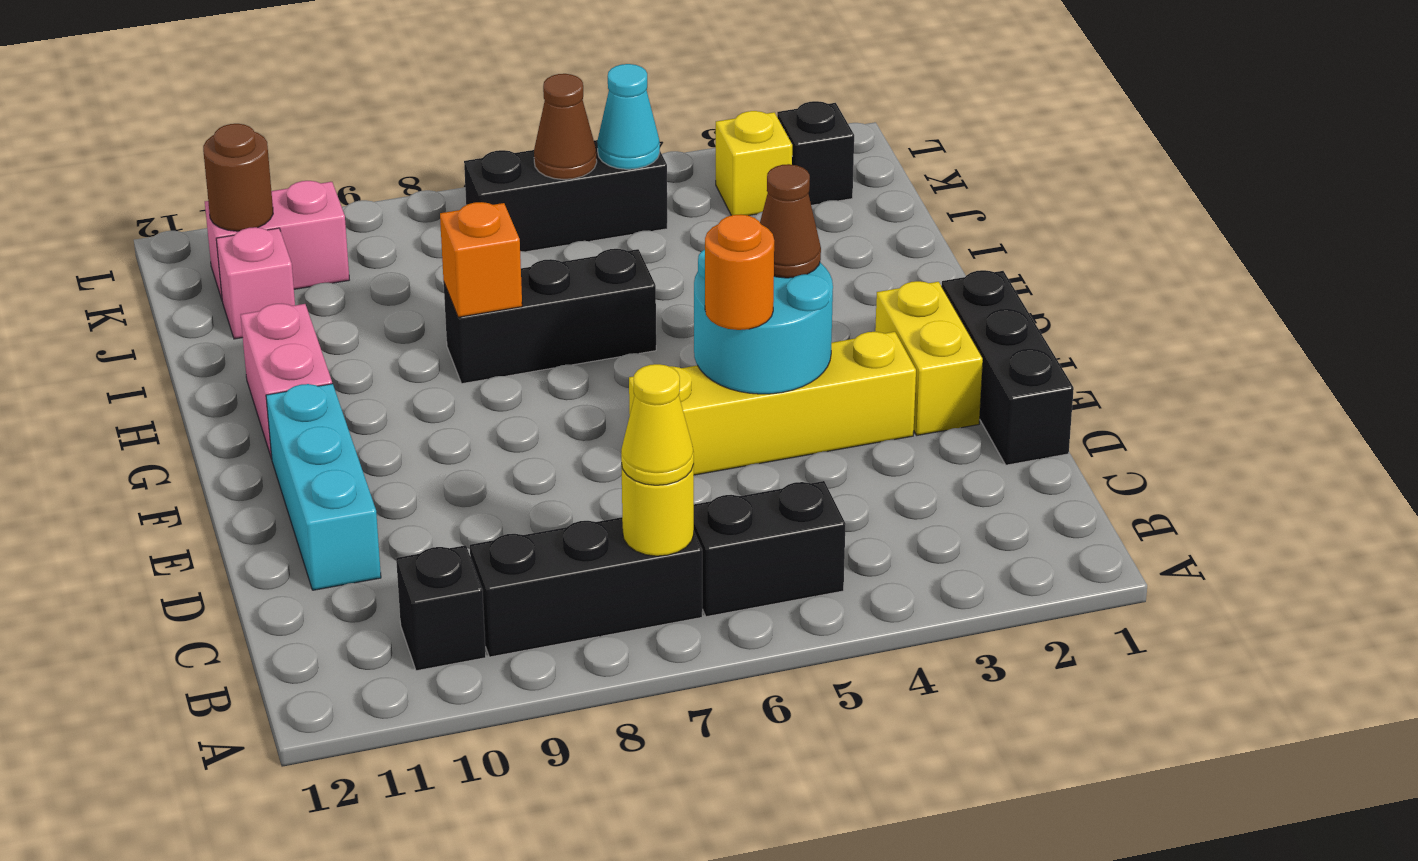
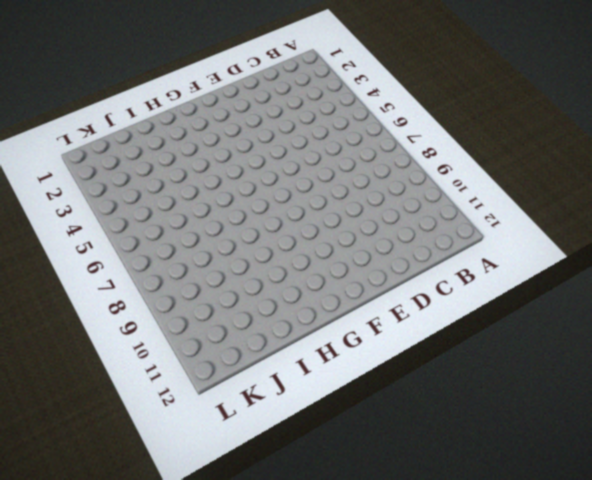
none -> black brick B5:B6 level 1
none -> black brick B7:B9 level 1
none -> black brick B10 level 1

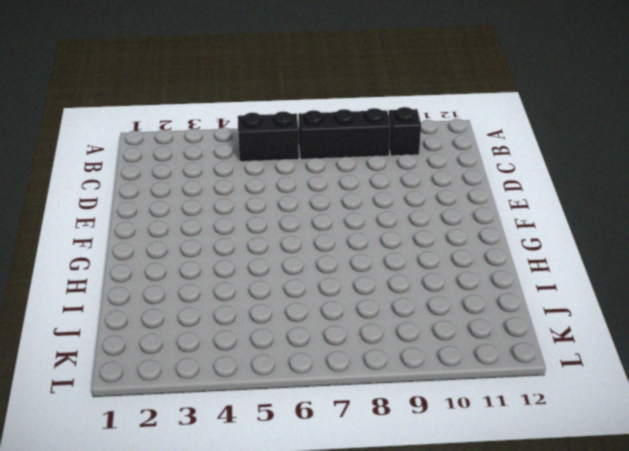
none -> black brick D1:F1 level 1
none -> cyan brick D11:F11 level 1
none -> yellow brick E2:F2 level 1

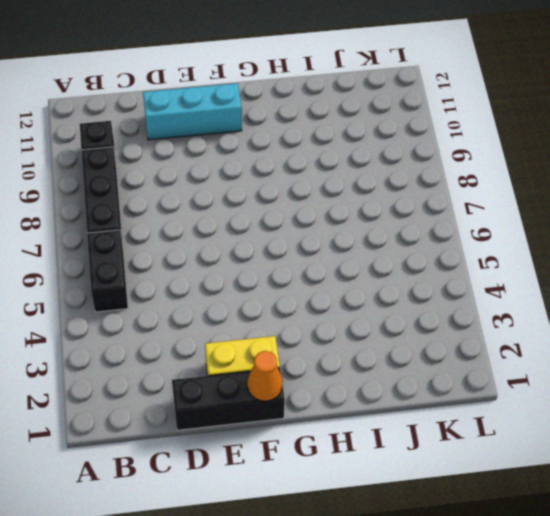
orange cone F1 level 2 -> none
none -> yellow brick E3:E6 level 1
none -> pink brick G11:H11 level 1
none -> black brick H6:H8 level 1

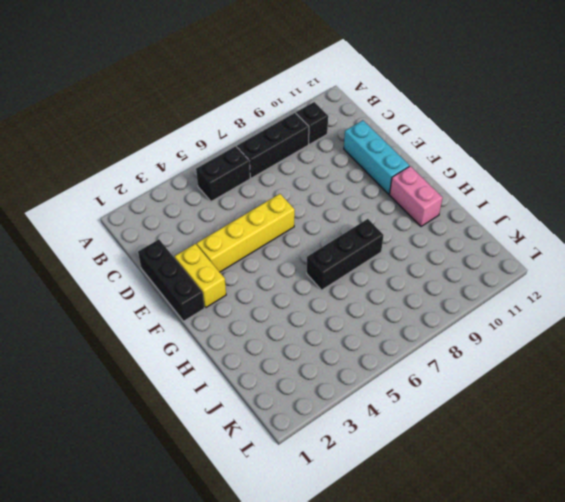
none -> pink brick J11 level 1
none -> black brick K2 level 1
none -> yellow brick K3 level 1

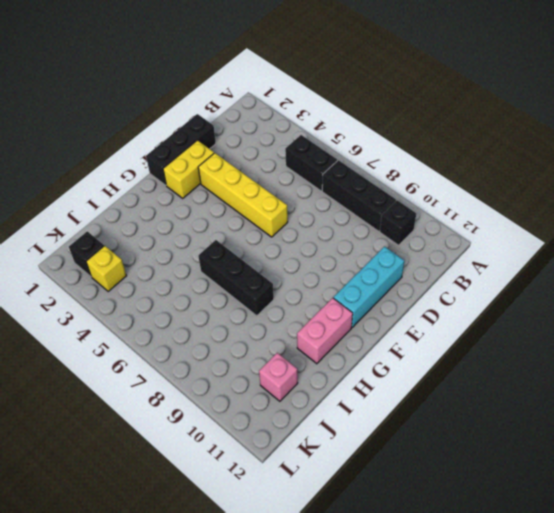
none -> black brick K5:K7 level 1
none -> pink brick K10:K11 level 1
none -> yellow round brick B7 level 2

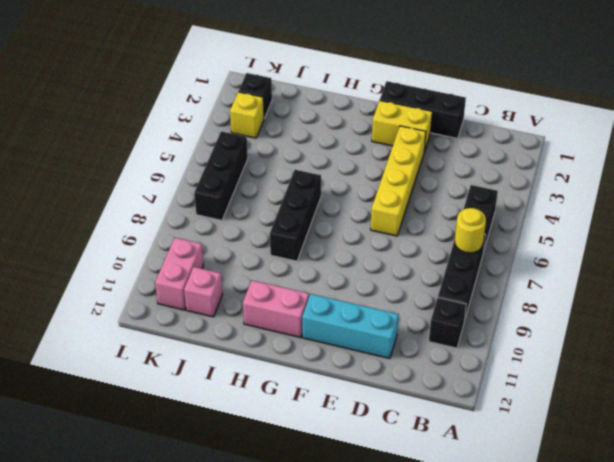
none -> cyan round brick E4:F5 level 2
none -> orange brick H8 level 2
none -> cyan cone K5 level 2

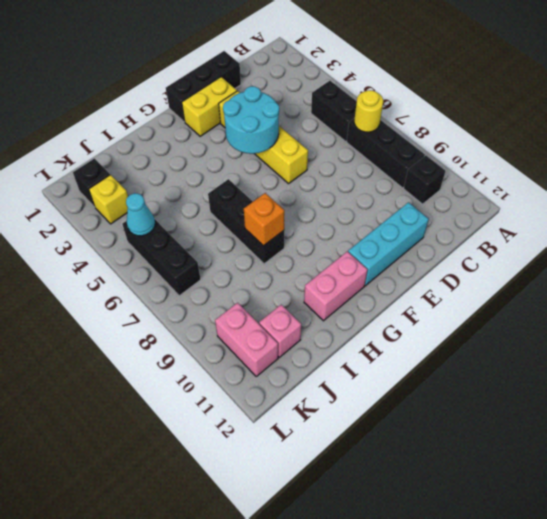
none -> brown cone K6 level 2
none -> brown round brick K11 level 2
none -> yellow cone B7 level 3

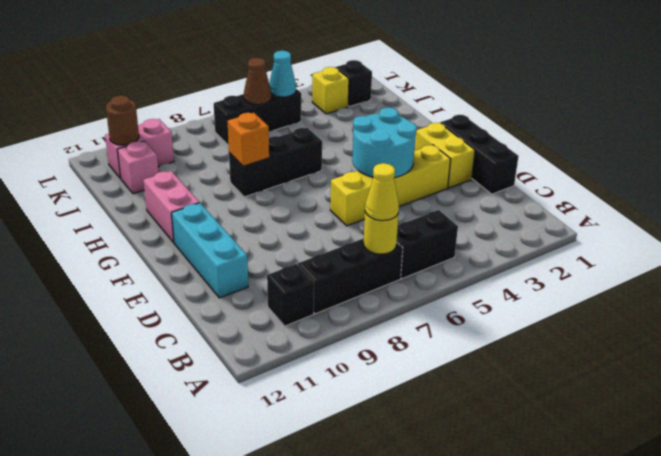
none -> orange round brick E5 level 3
none -> brown cone F4 level 3

